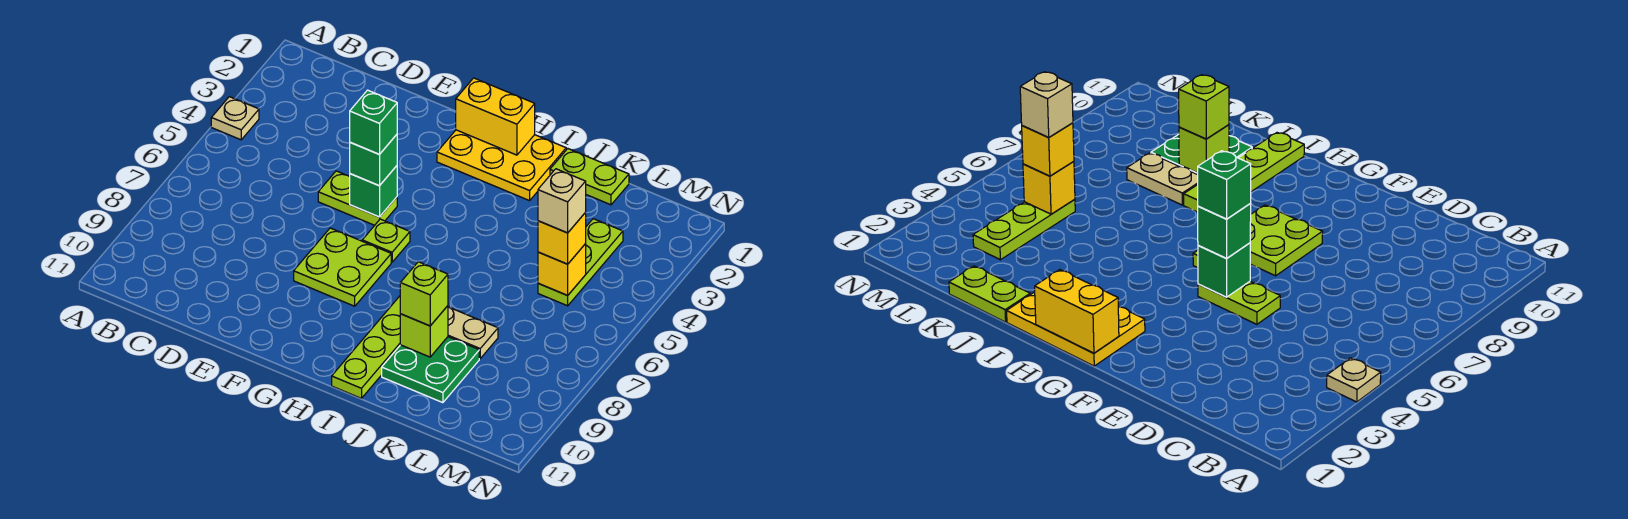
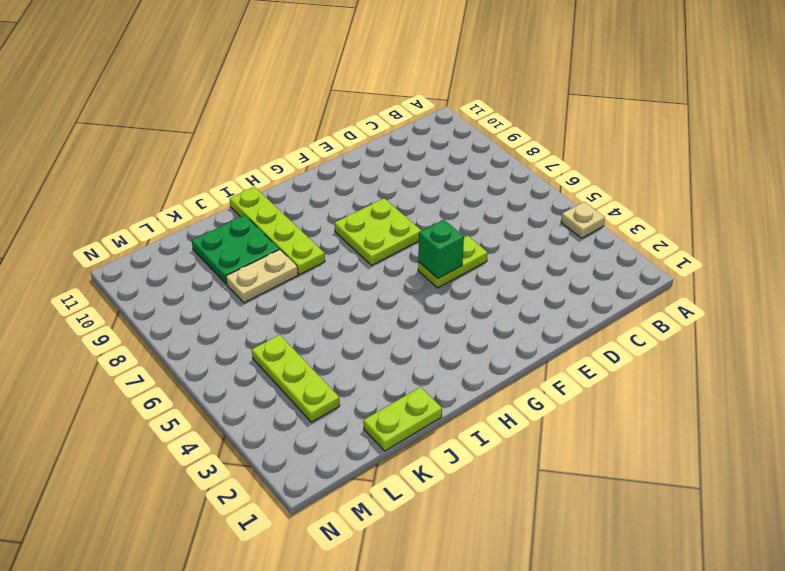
none -> yellow plate G1:I2 level 1
none -> lime plate G6 level 1
none -> yellow brick G1:H1 level 2

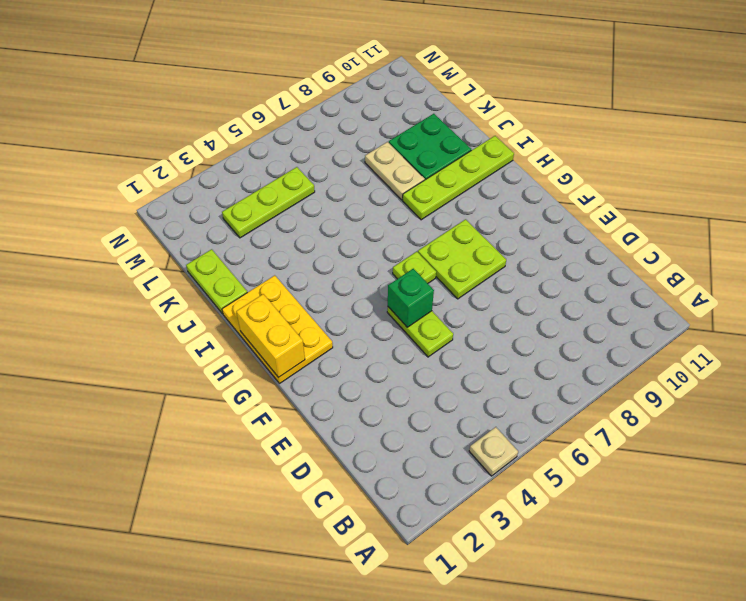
none -> lime brick J9 level 2
none -> yellow brick L5 level 2
none -> green brick F5 level 3

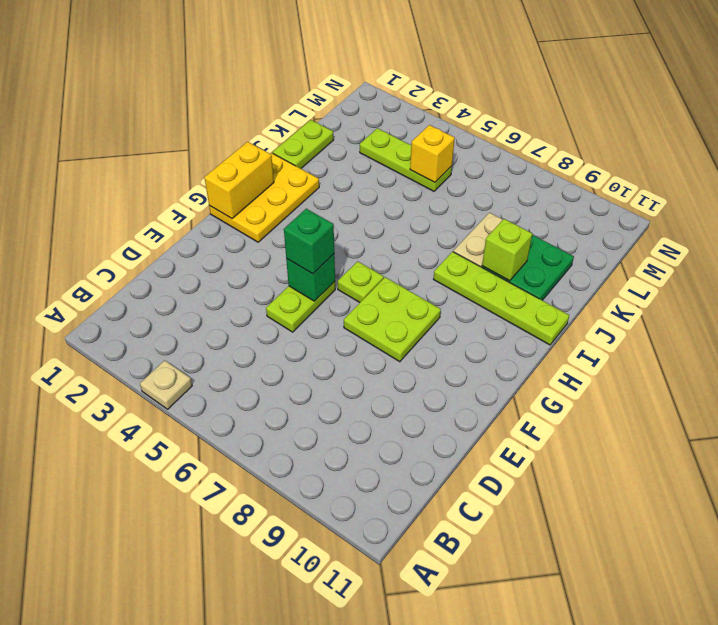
none -> lime brick J9 level 3
none -> yellow brick L5 level 3
none -> green brick F5 level 4

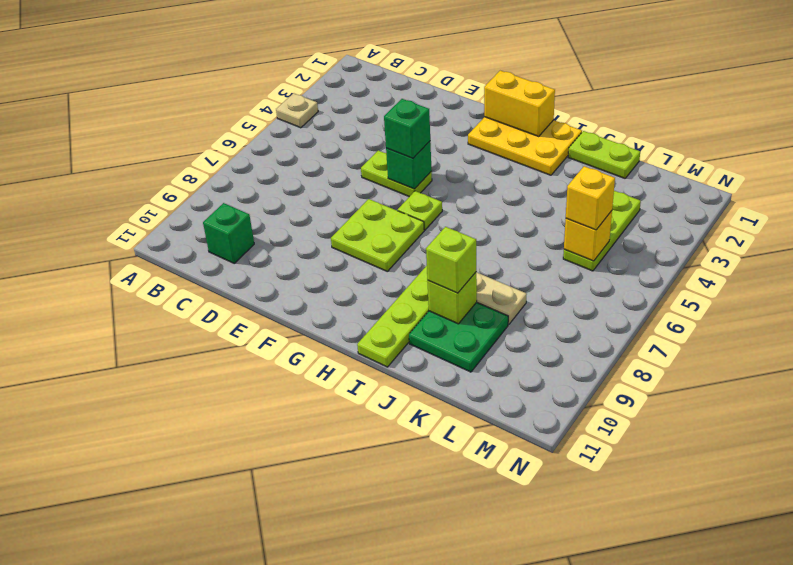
green brick C10 level 1 -> green brick F5 level 4
none -> tan brick L5 level 4

